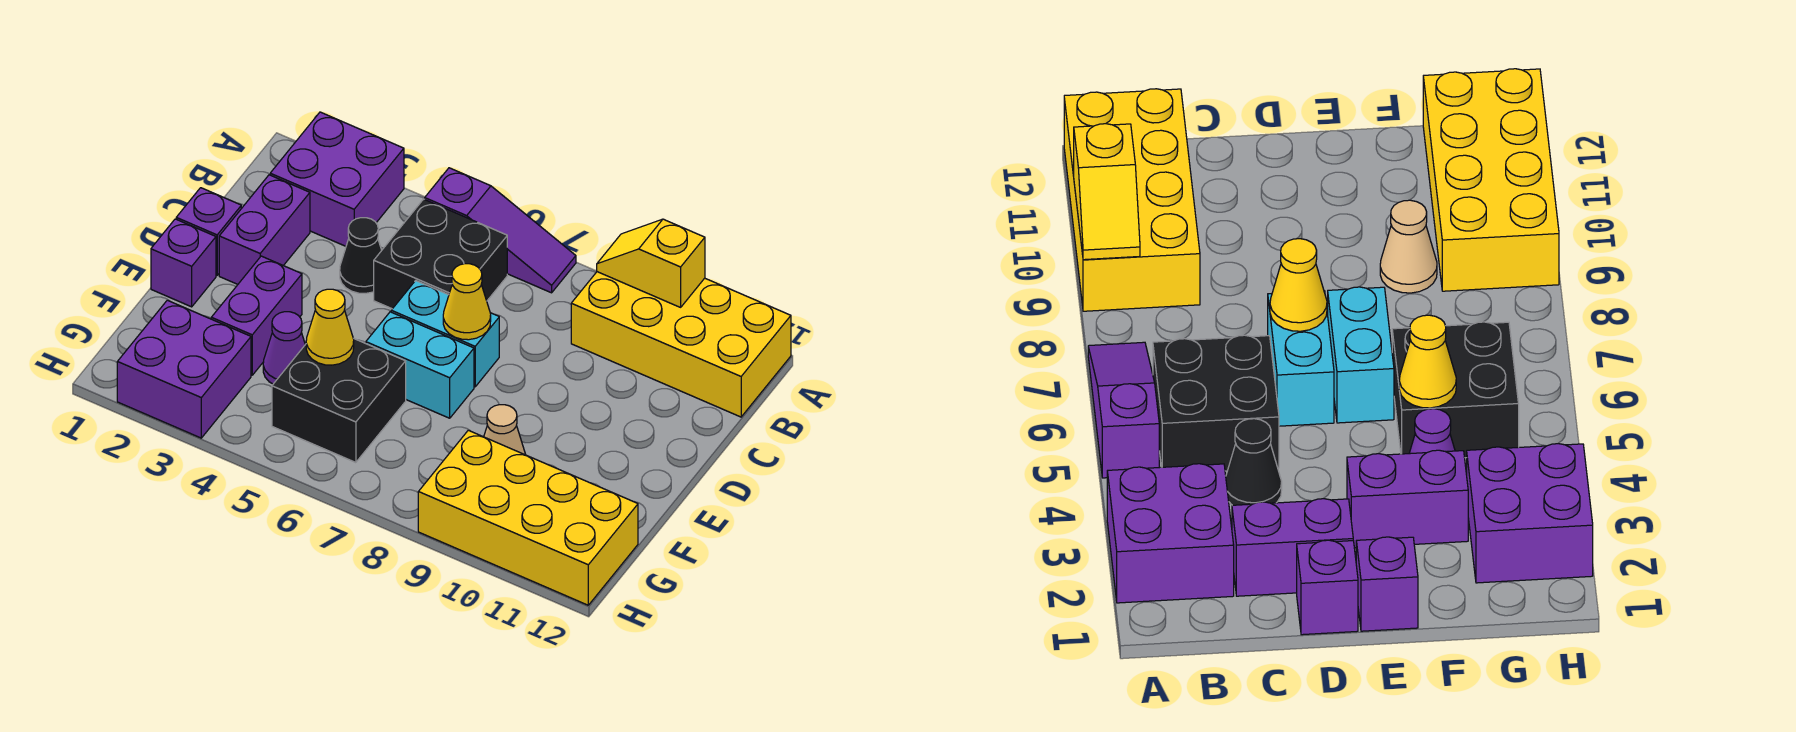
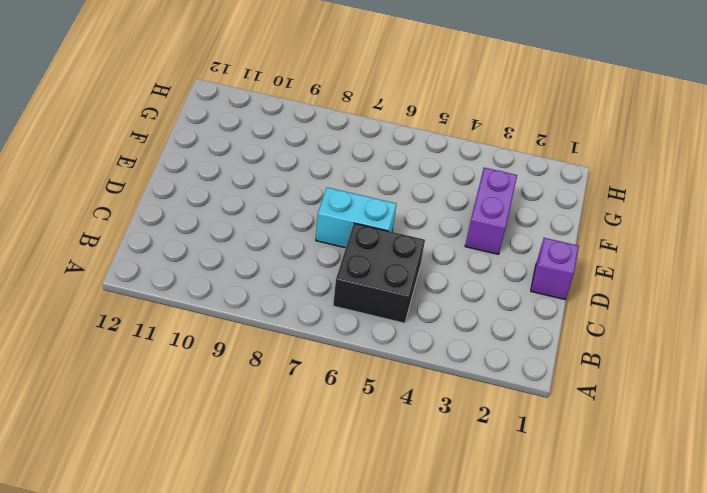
none -> purple brick A2:B3 level 1
none -> purple slope A5:A7 level 1 top 5
none -> yellow brick A9:B12 level 1

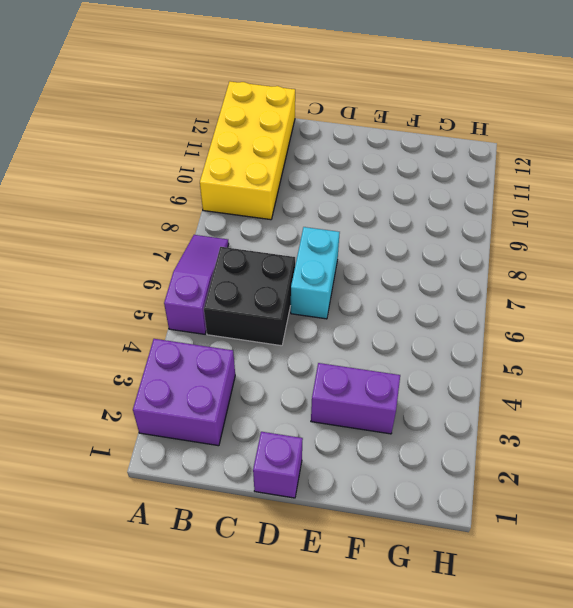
none -> purple brick C2:D2 level 1
none -> black cone C4 level 1
none -> purple brick E1 level 1

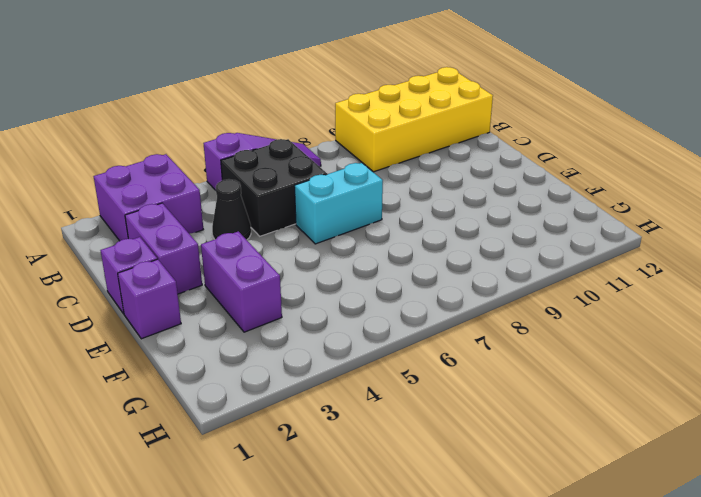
none -> cyan brick E6:E7 level 1
none -> purple cone F4 level 1
none -> black brick F5:G6 level 1

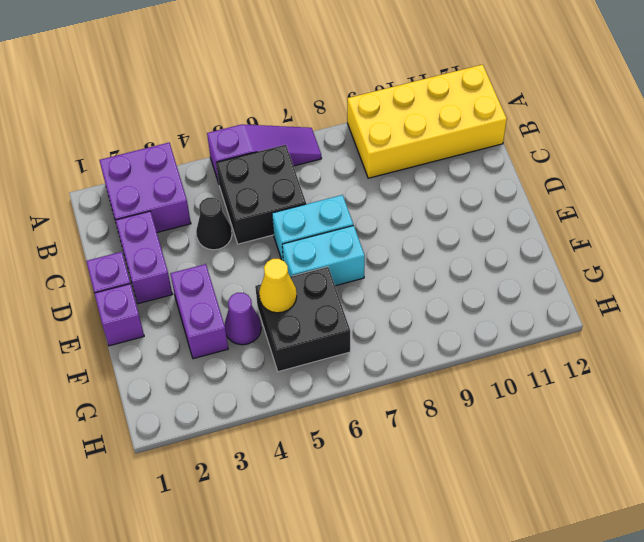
none -> tan cone F9 level 1
none -> purple brick G2:H3 level 1
none -> yellow brick G9:H12 level 1

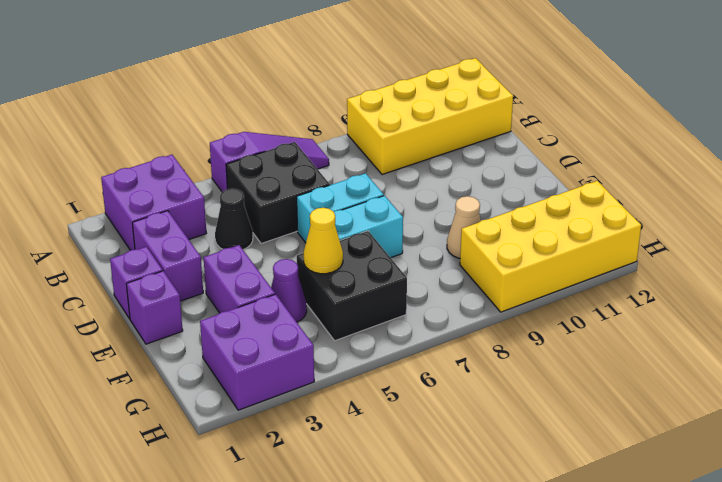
none -> yellow slope A9:A10 level 2 top 10
none -> yellow cone D7 level 2

